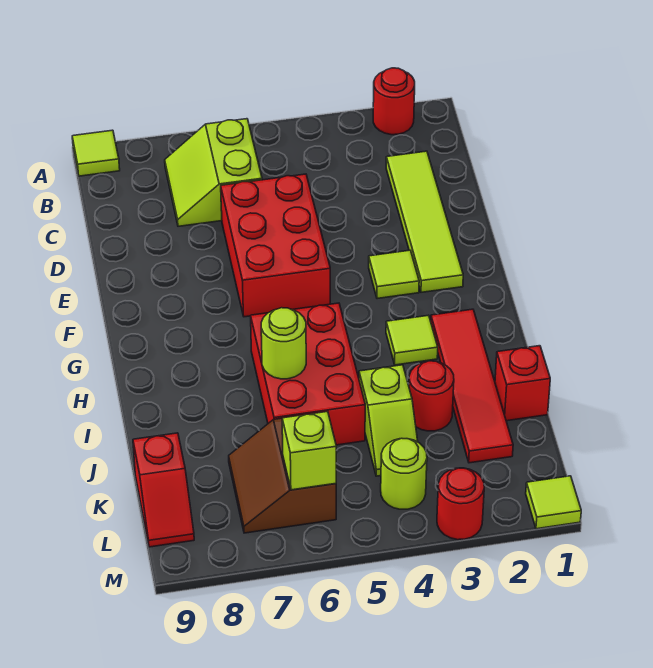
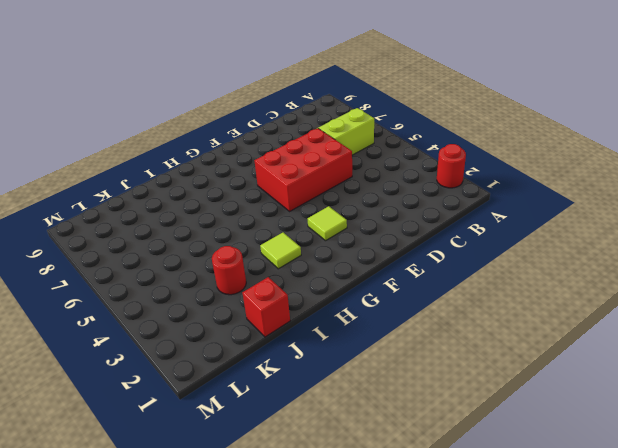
none -> lime tile A9 level 1
none -> lime tile C2:F2 level 1
none -> red tile H2:K2 level 1

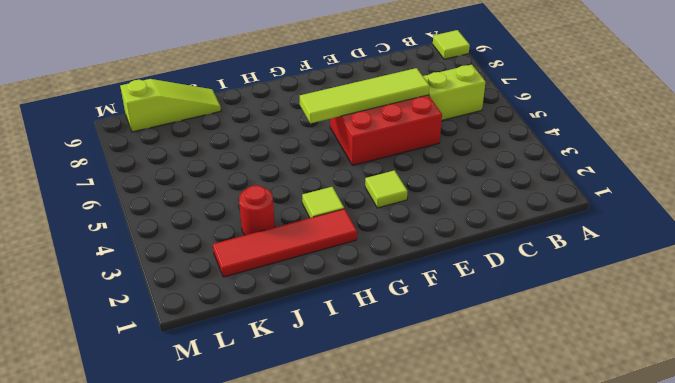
lime tile D6:G6 level 2 -> lime tile C2:F2 level 1
lime slope J9:L9 level 1 top L -> red slope K9:L9 level 1 top K
none -> red round brick A2 level 1
none -> red brick H5:J6 level 1
none -> red brick J1 level 1

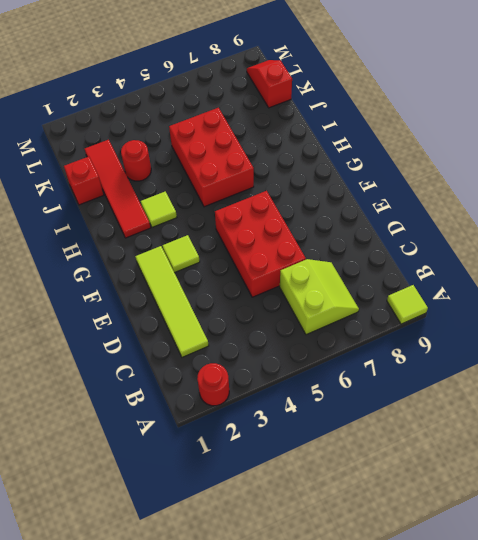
none -> lime slope J4:K4 level 1 top J
none -> brown slope K6:L7 level 1 top 6
none -> lime round brick L4 level 1

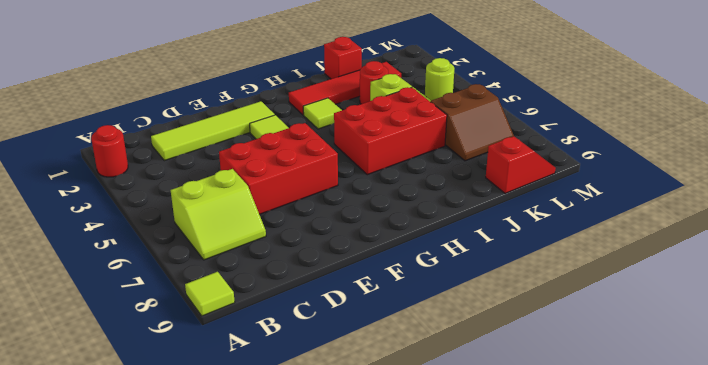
none -> lime tile M1 level 1
none -> red round brick M3 level 1
none -> lime round brick I6 level 2

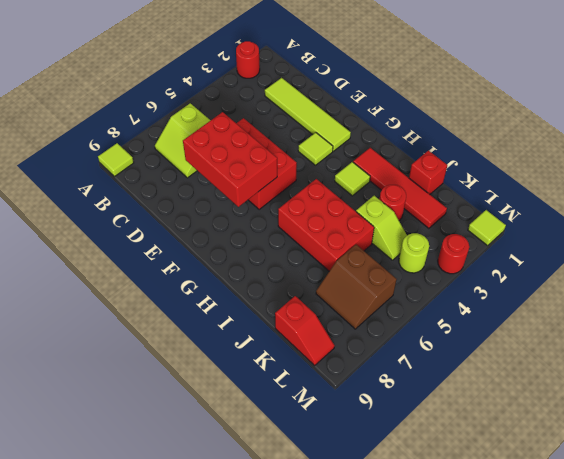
red brick D6:F7 level 2 -> none
none -> lime round brick I6 level 2
none -> lime brick L6 level 2

